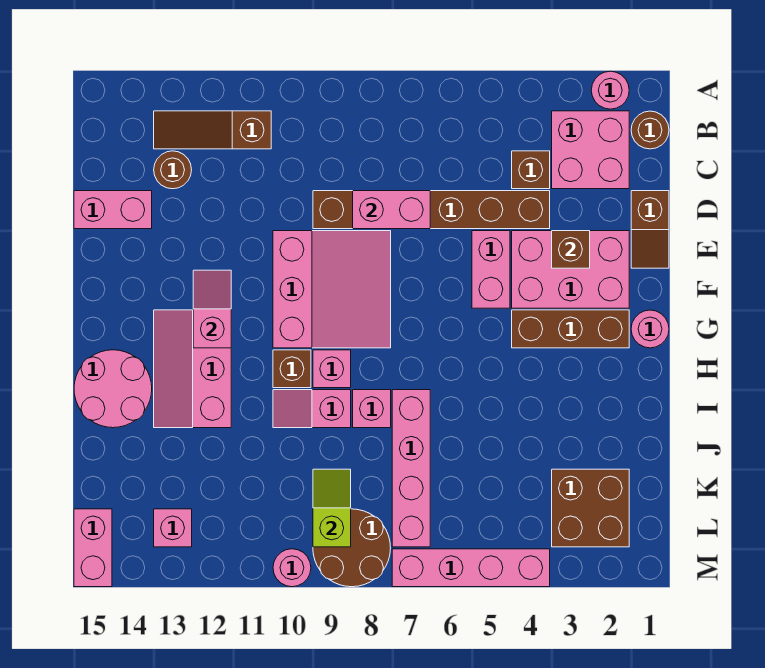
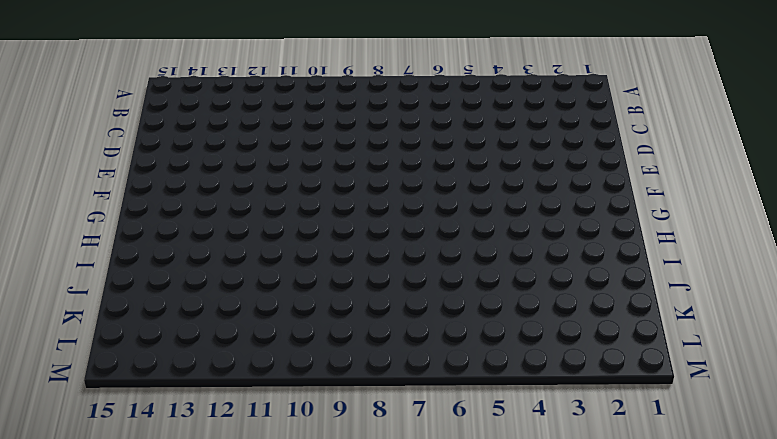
none -> pink round brick A2 level 1
none -> brown round brick B1 level 1
none -> pink brick B2:C3 level 1
none -> brown slope B11:B13 level 1 top 11

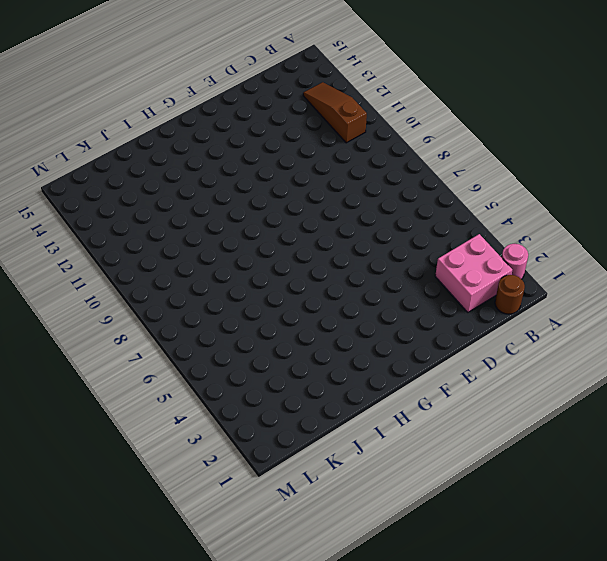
none -> brown brick C4 level 1
none -> brown round brick C13 level 1
none -> brown slope D1:E1 level 1 top D
none -> brown brick D4:D9 level 1

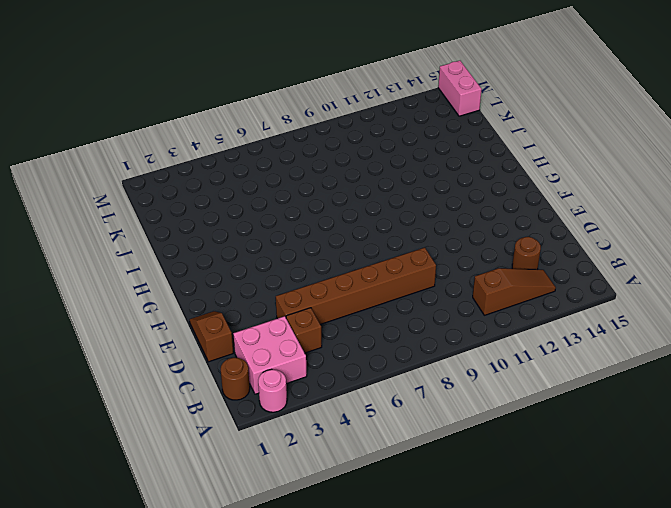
none -> pink brick D14:D15 level 1
none -> pink brick E2:F4 level 1
none -> pink brick E5:F5 level 1
none -> pink slope E8:G10 level 1 top 10

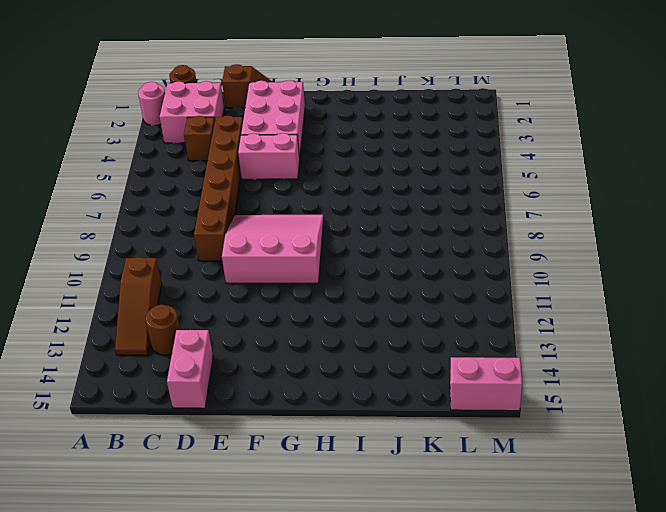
none -> pink round brick G1 level 1
none -> brown brick G2:G4 level 1
none -> pink slope G12:I13 level 1 top 12
none -> pink brick H9 level 1

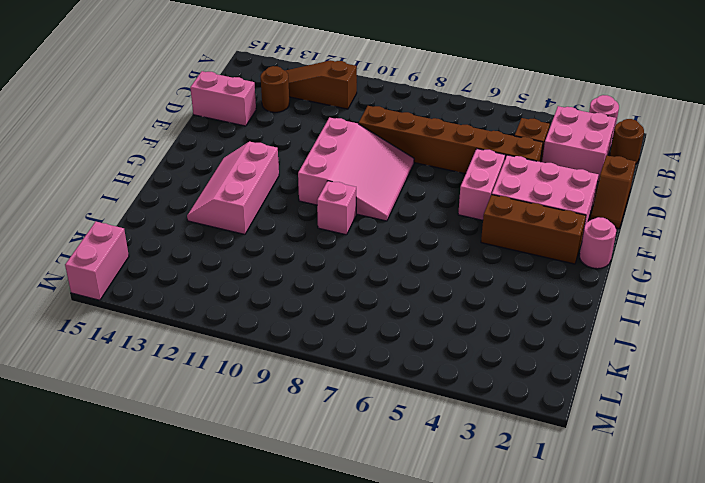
none -> brown brick H10 level 1
none -> pink round brick H14:I15 level 1
none -> pink brick I7:L7 level 1
none -> pink brick I8 level 1

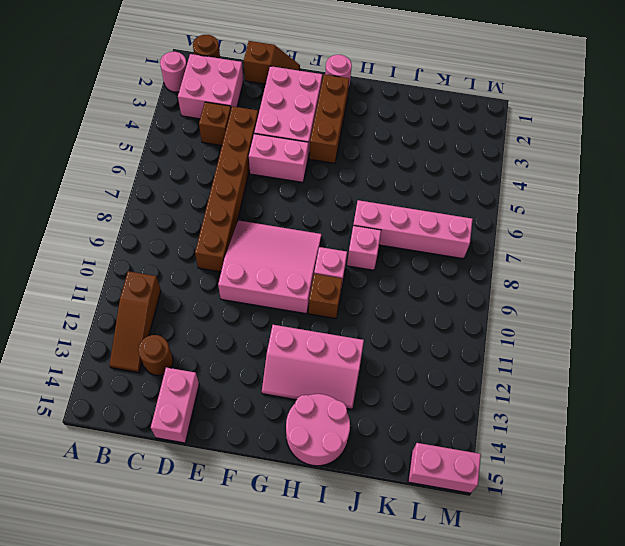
none -> pink slope I9:I10 level 1 top 9
none -> brown brick K2:L3 level 1
none -> brown round brick L8:M9 level 1
none -> pink brick L13 level 1

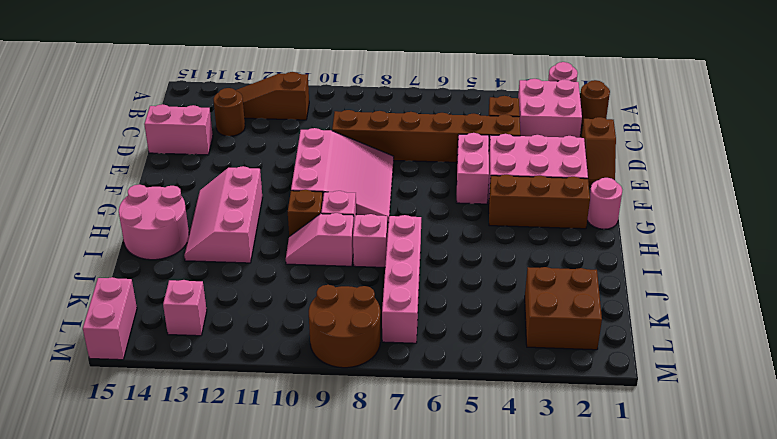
none -> pink brick M4:M7 level 1
none -> pink round brick M10 level 1
none -> pink brick D7:D8 level 2
none -> brown brick E3 level 2

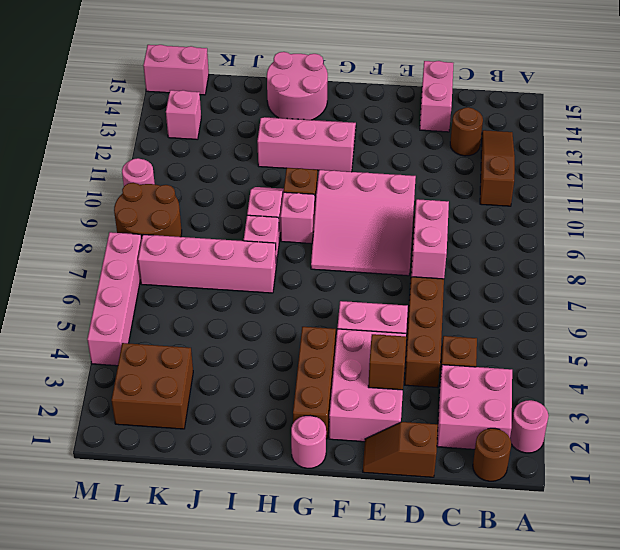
none -> pink slope F12:G12 level 2 top G
none -> lime slope K9:L9 level 2 top L

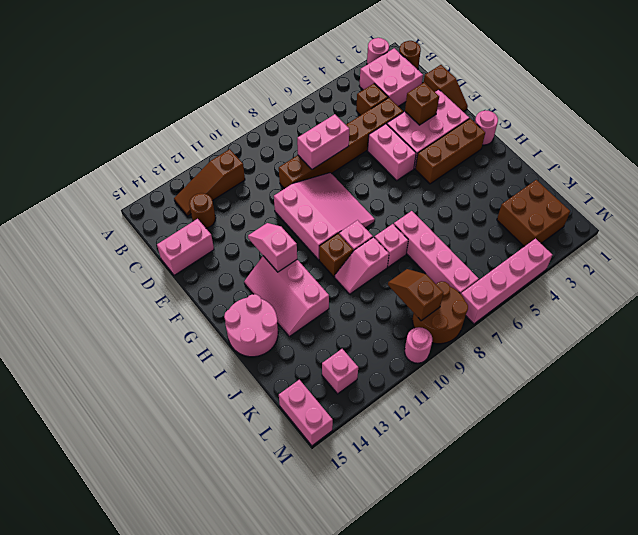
brown slope K9:L9 level 2 top L -> lime slope K9:L9 level 2 top L

